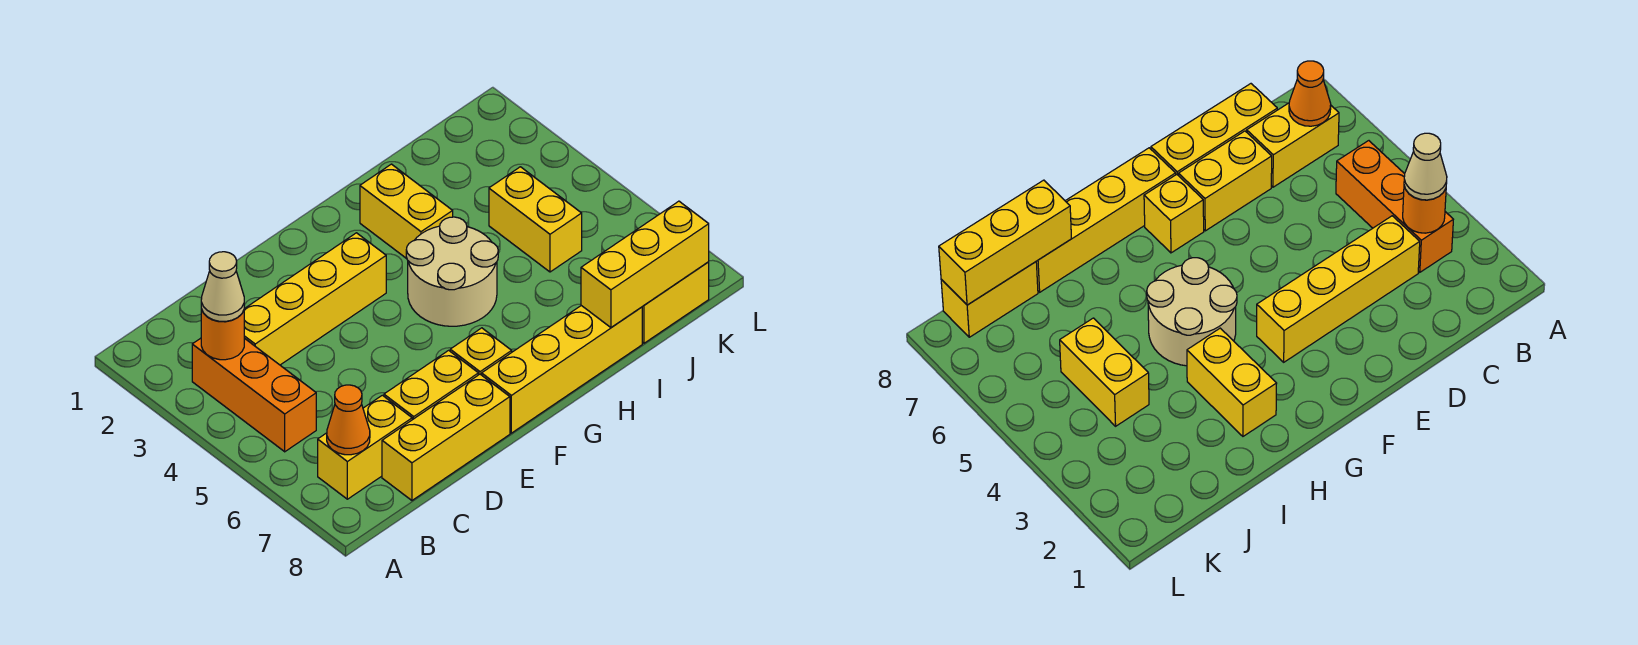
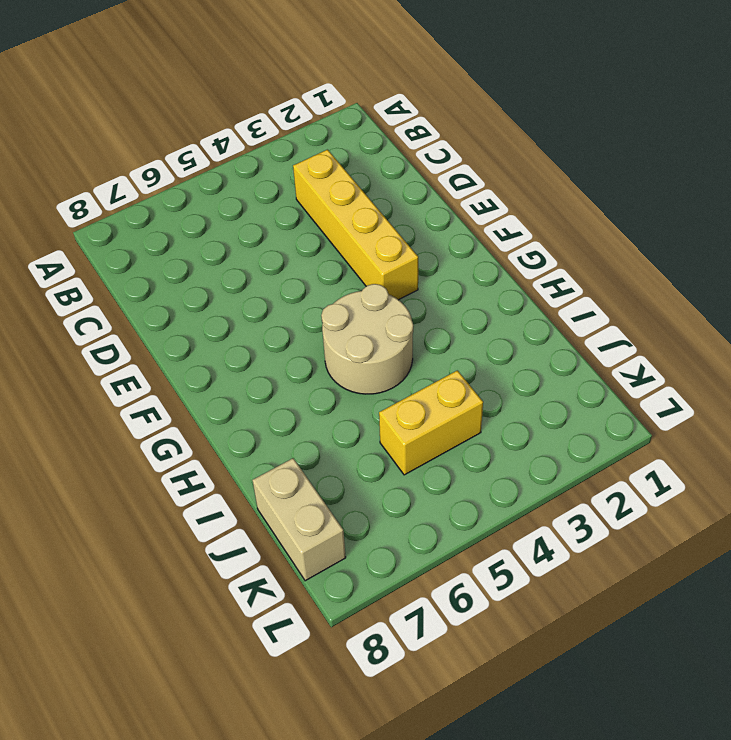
tan brick J8:K8 level 1 -> yellow brick J8:K8 level 1
none -> orange brick B3:B5 level 1
none -> yellow brick B7:C7 level 1
none -> yellow brick C8:E8 level 1

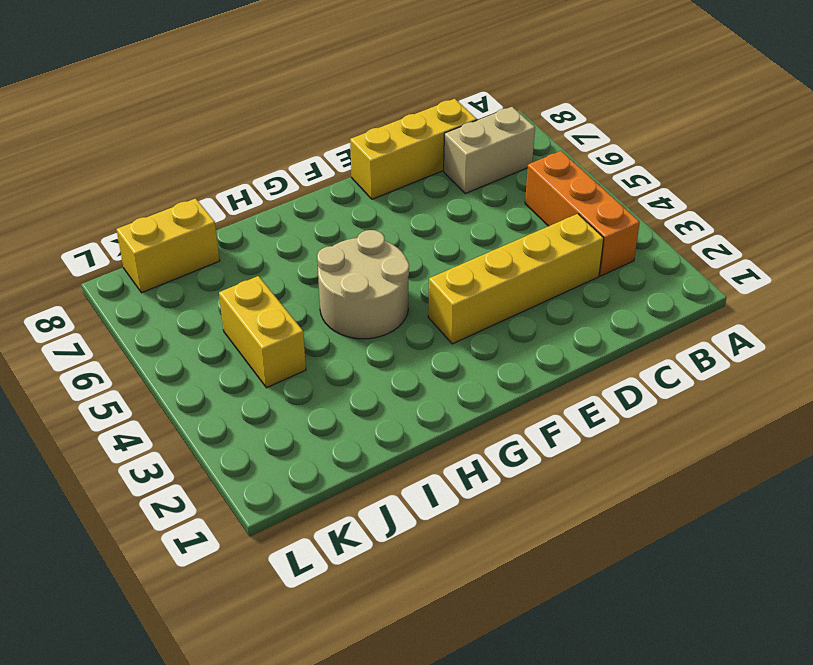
tan brick B7:C7 level 1 -> yellow brick B7:C7 level 1
none -> yellow brick D7:E7 level 1
none -> yellow brick F7 level 1
none -> yellow brick F8:I8 level 1

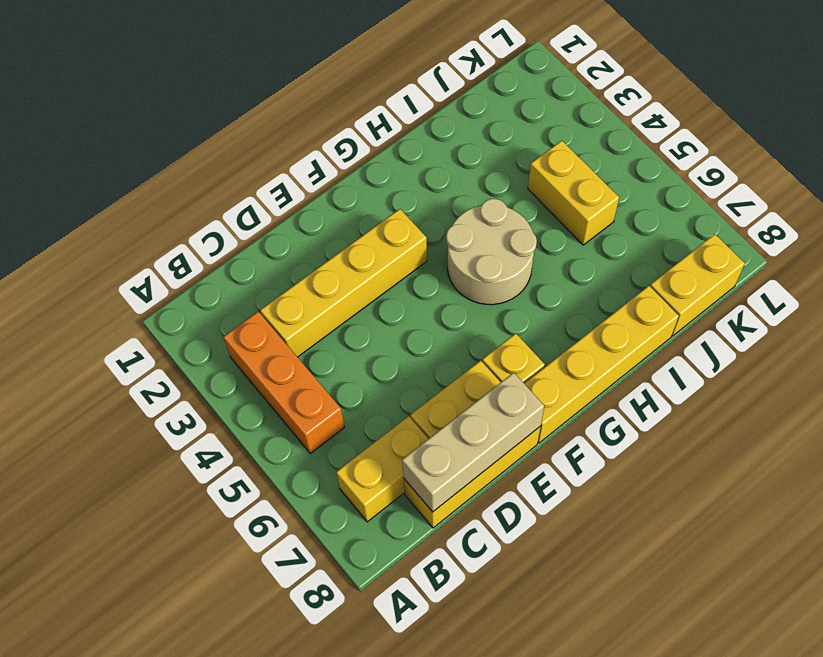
tan brick C8:E8 level 2 -> none
none -> yellow brick H2:H3 level 1
none -> orange round brick B3 level 2
none -> orange cone B7 level 2

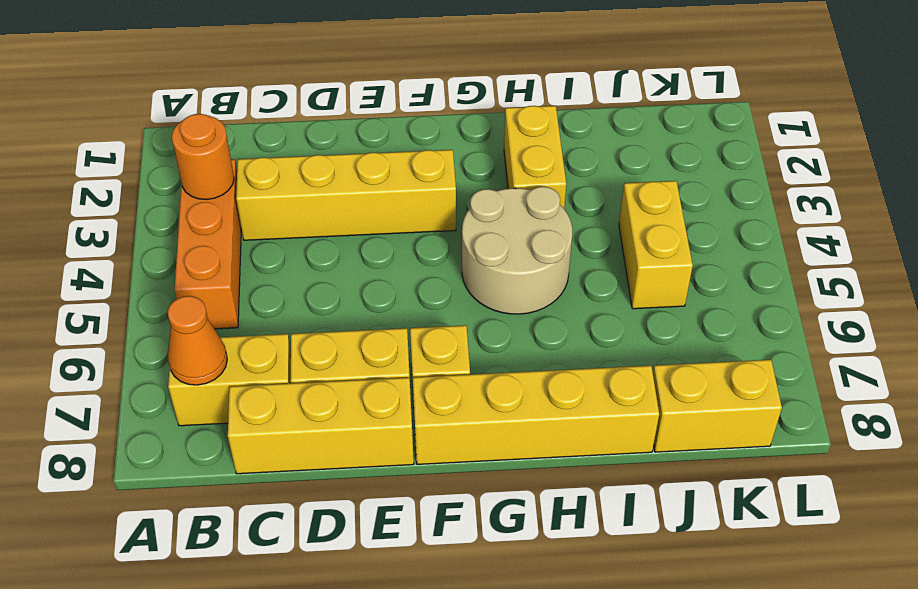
none -> yellow brick I8:K8 level 2
none -> tan cone B3 level 3

